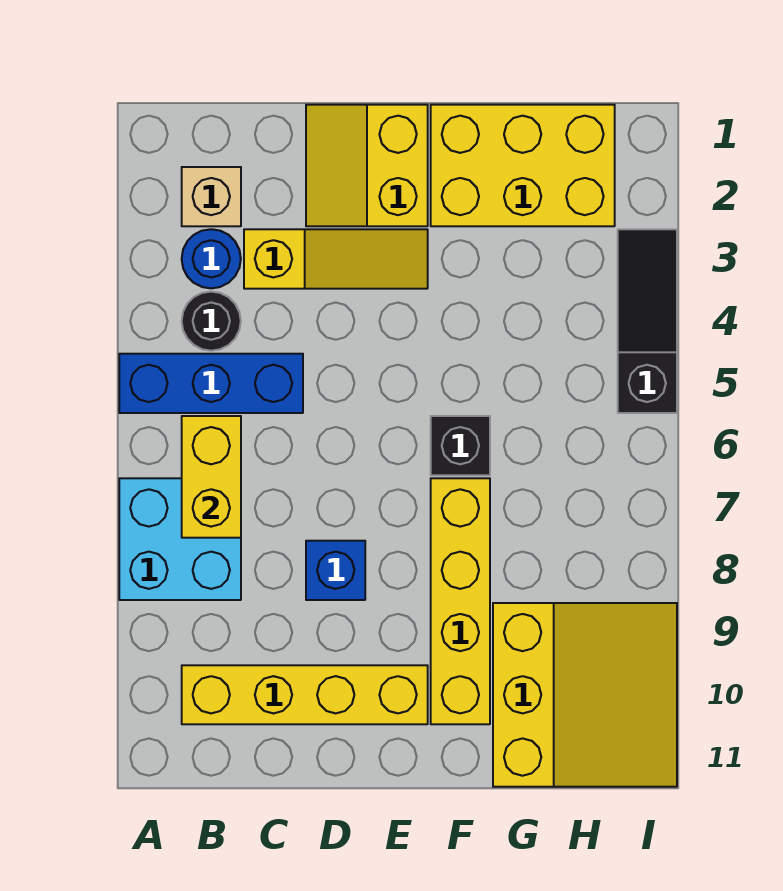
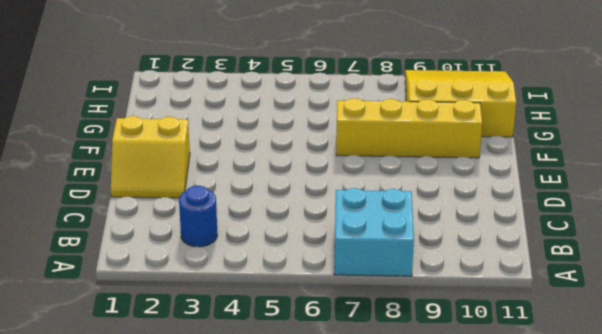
none -> blue brick A5:C5 level 1
none -> tan brick B2 level 1
none -> black round brick B4 level 1

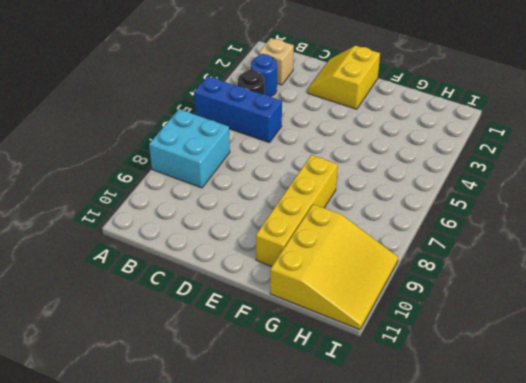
none -> yellow brick B10:E10 level 1
none -> yellow slope C3:E3 level 1 top C
none -> blue brick D8 level 1

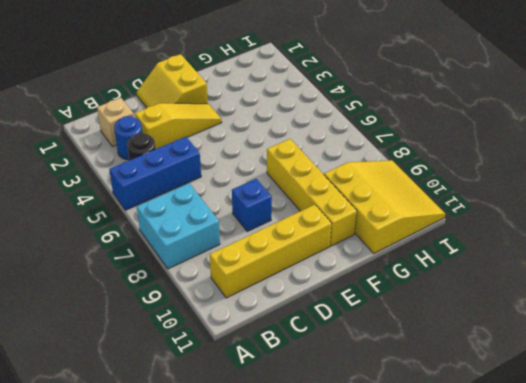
none -> yellow brick F1:H2 level 1
none -> black brick F6 level 1
none -> black slope I3:I5 level 1 top 5

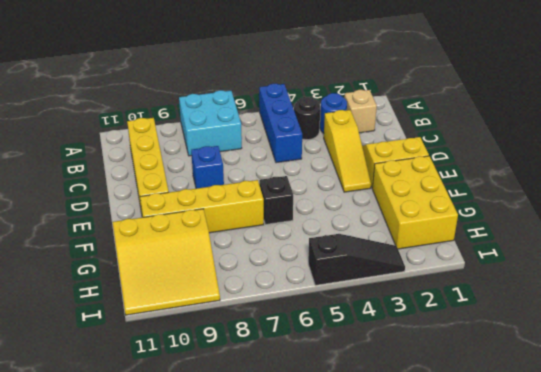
none -> yellow brick B6:B7 level 2

